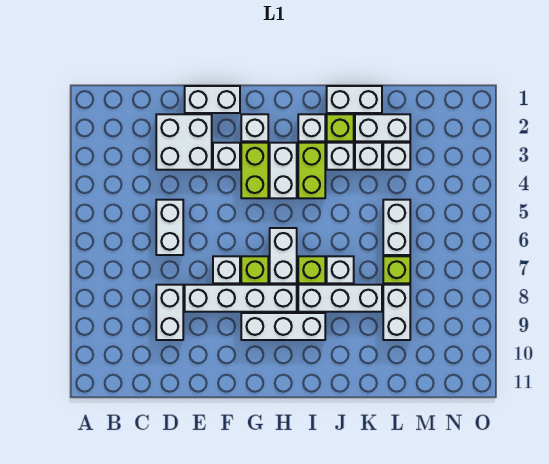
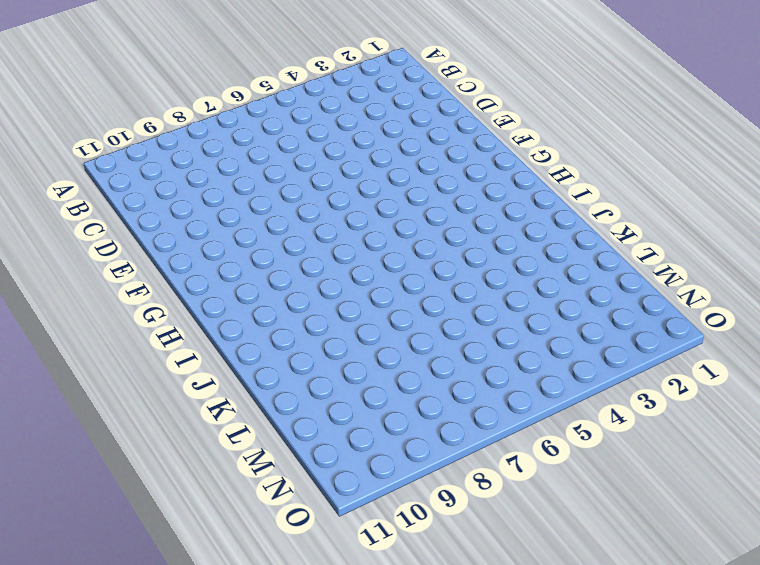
none -> white brick D2:E3 level 1
none -> white brick D5:D6 level 1
none -> white brick D8:D9 level 1

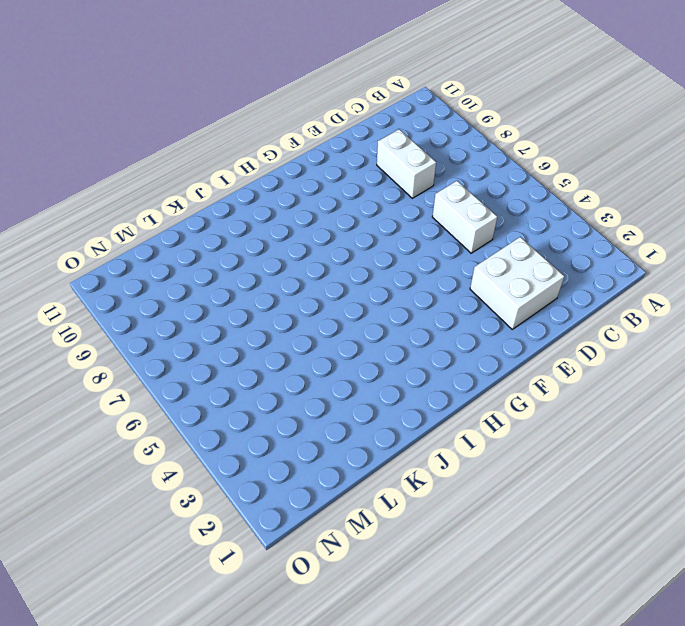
none -> white brick E1:F1 level 1
none -> white brick E8:H8 level 1
none -> white brick F3 level 1

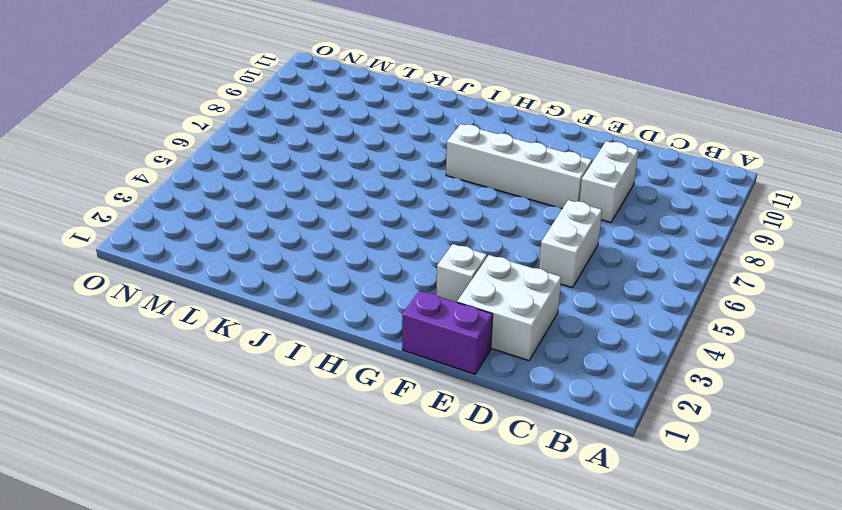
purple brick E1:F1 level 1 -> white brick E1:F1 level 1
none -> white brick F7 level 1
none -> white brick G2 level 1
none -> lime brick G3:G4 level 1

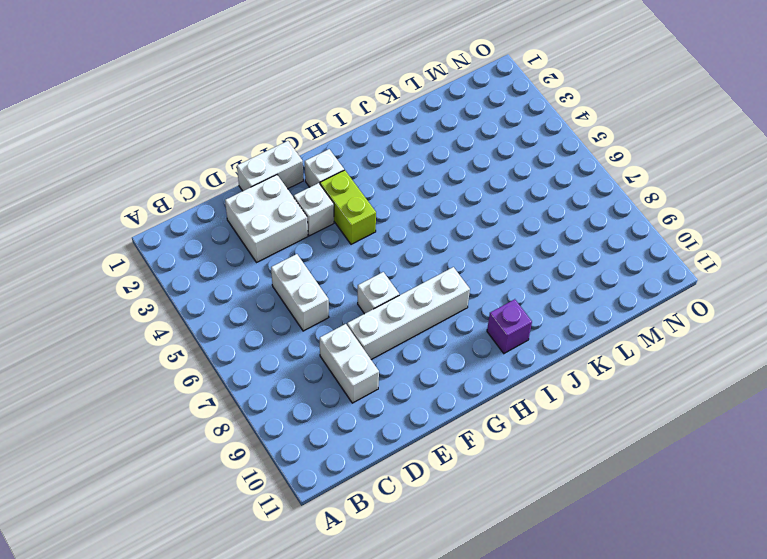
purple brick I10 level 1 -> none
none -> lime brick G7 level 1
none -> white brick G9:I9 level 1
none -> white brick H3:H4 level 1

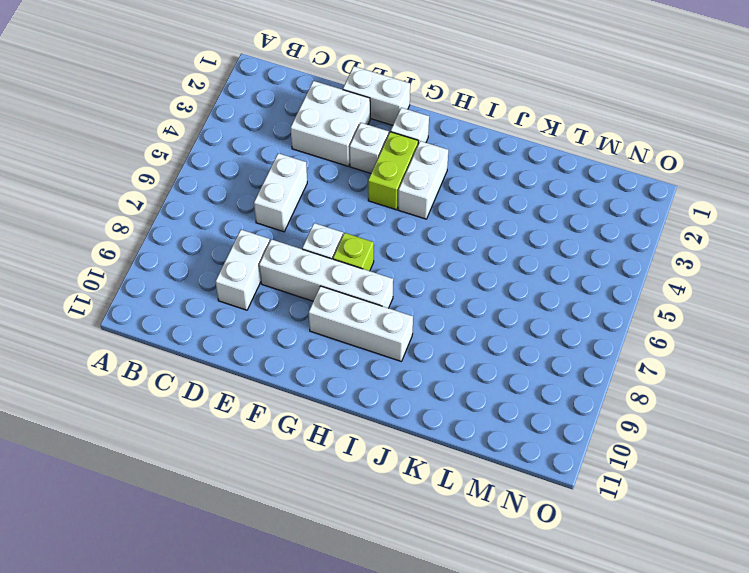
none -> white brick H6:H7 level 1
none -> white brick I2 level 1
none -> lime brick I3:I4 level 1

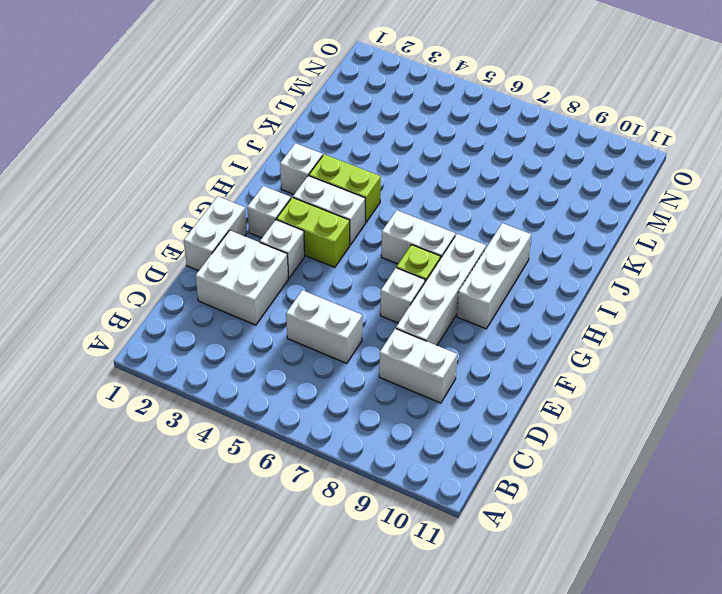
none -> lime brick I7 level 1
none -> white brick I8:K8 level 1
none -> white brick J1:K1 level 1

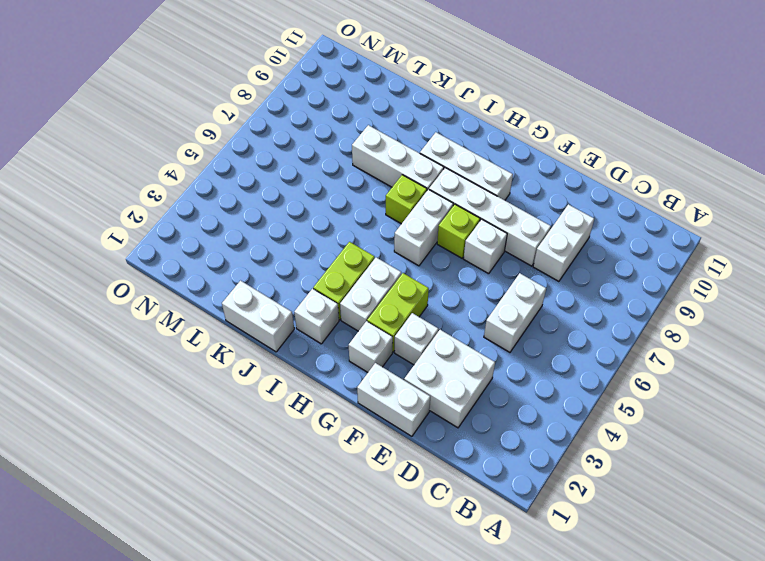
none -> lime brick J2 level 1
none -> white brick J3 level 1
none -> white brick J7 level 1

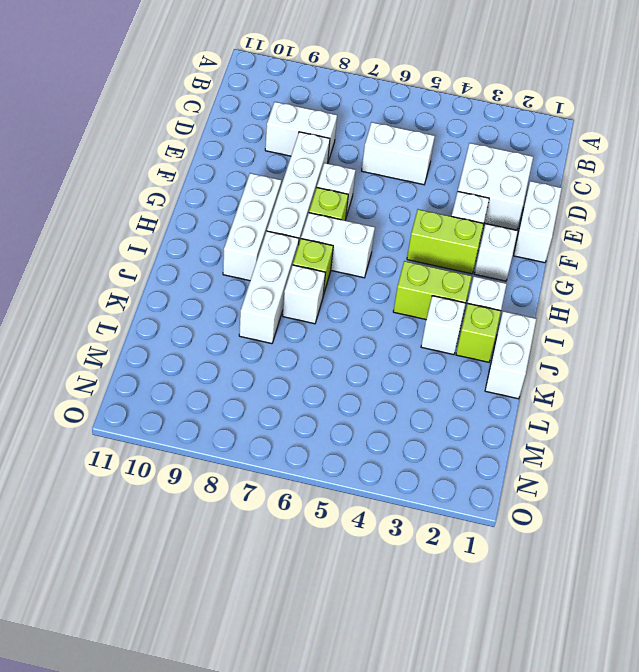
none -> white brick H3:H4 level 1
none -> white brick K2:L2 level 1
none -> white brick K3 level 1

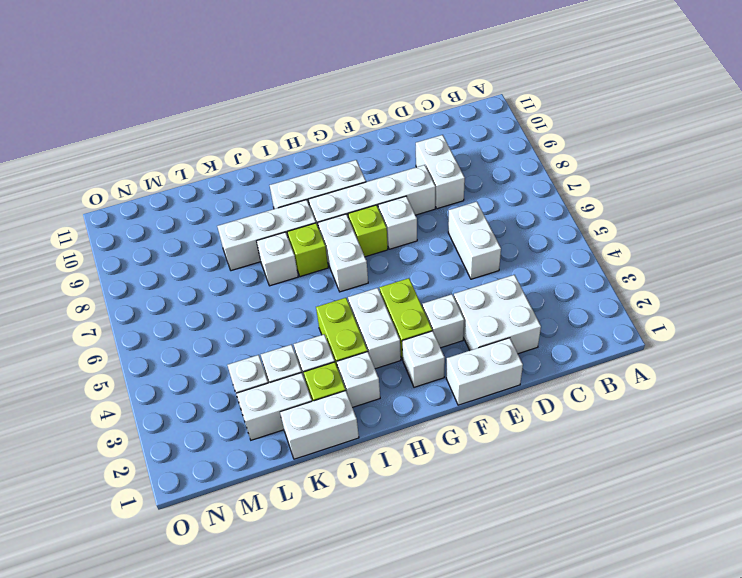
none -> white brick L5:L6 level 1
none -> lime brick L7 level 1
none -> white brick L8:L9 level 1

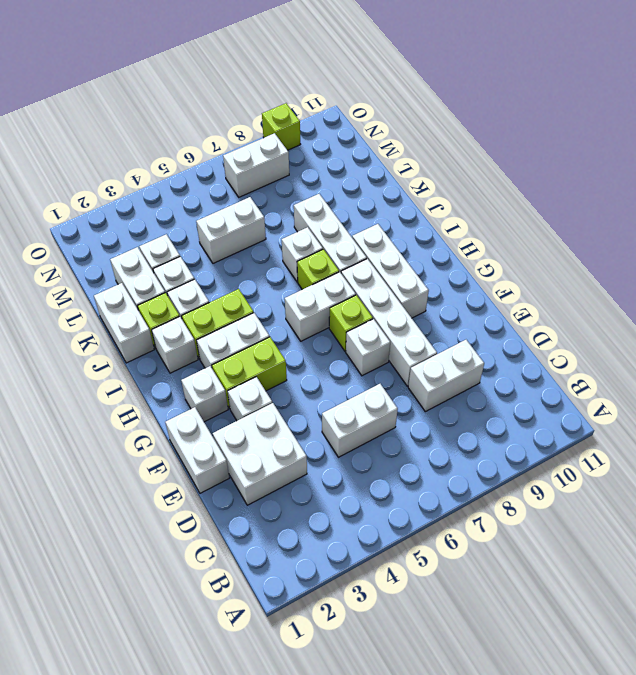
white brick N7:N8 level 1 -> white brick L8:L9 level 1
lime brick O9 level 1 -> lime brick L7 level 1

